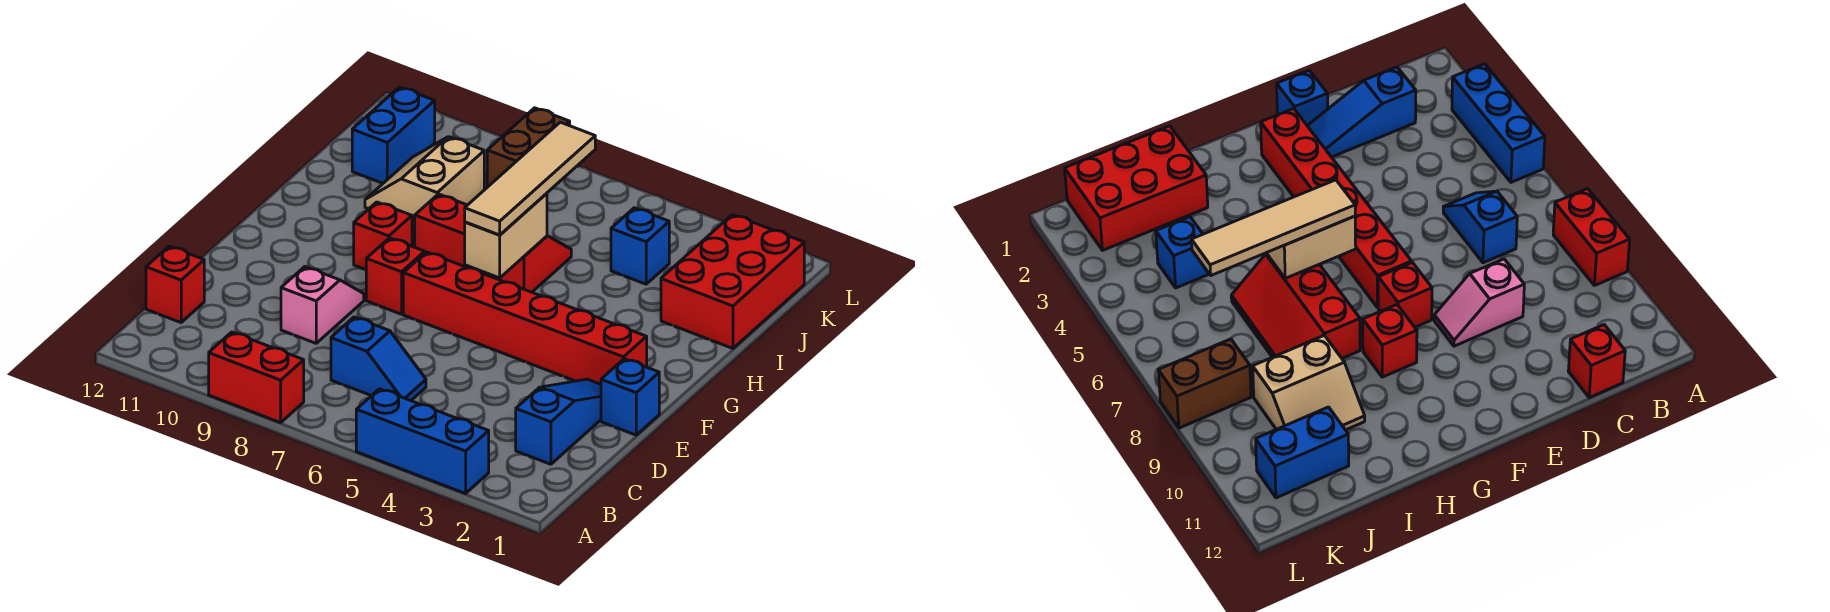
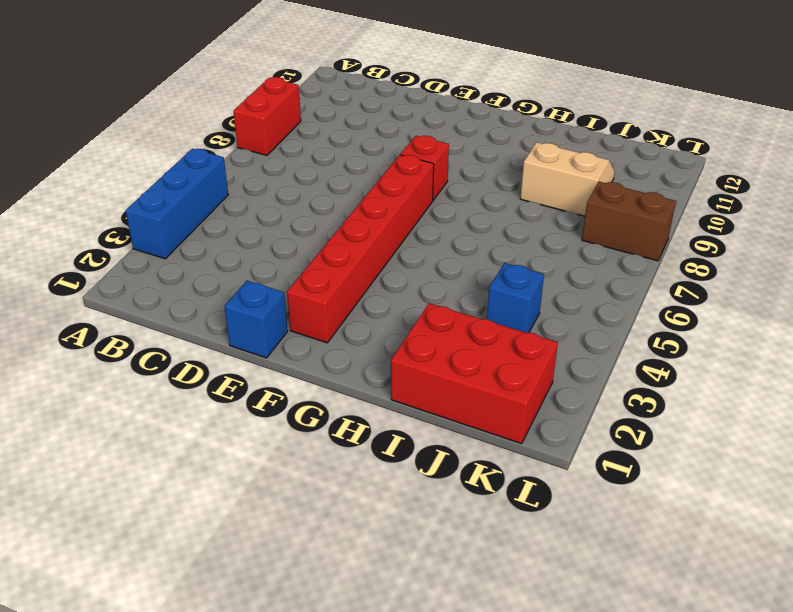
none -> blue slope C2:E2 level 1 top C
none -> blue slope C6:C7 level 1 top 7
none -> red brick C12 level 1

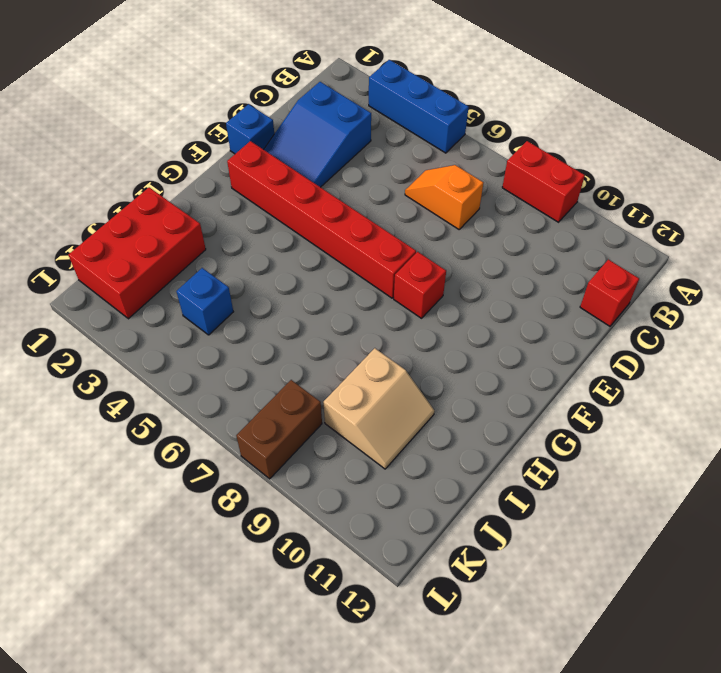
blue slope C2:E3 level 1 top C -> blue slope C2:E2 level 1 top C
orange slope C6:C7 level 1 top 7 -> blue slope C6:C7 level 1 top 7
none -> pink slope D9:E9 level 1 top D
none -> red brick G9 level 1
none -> red slope H6:I8 level 1 top H

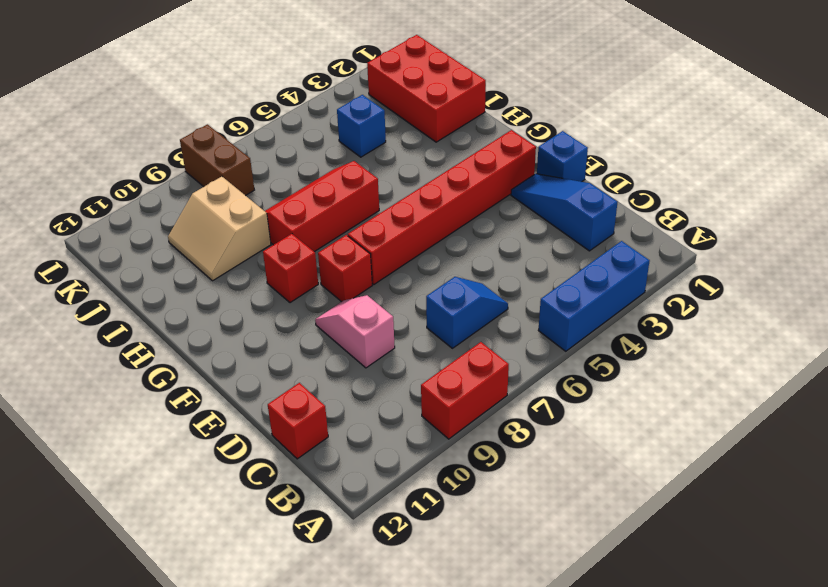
none -> blue brick J11:K11 level 1
none -> tan brick G6:H6 level 2
none -> tan tile G6:J6 level 3

